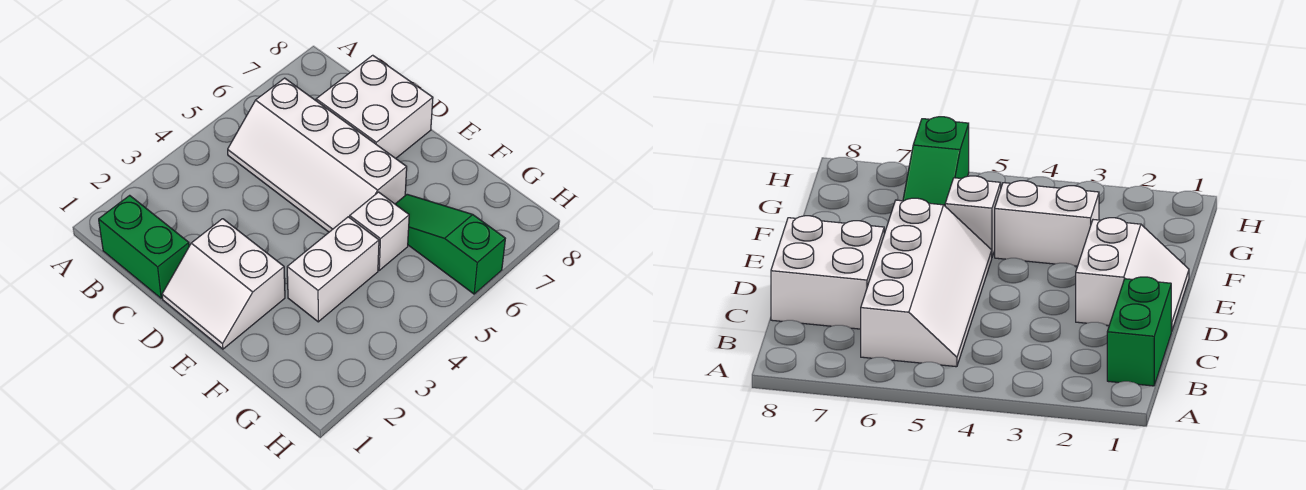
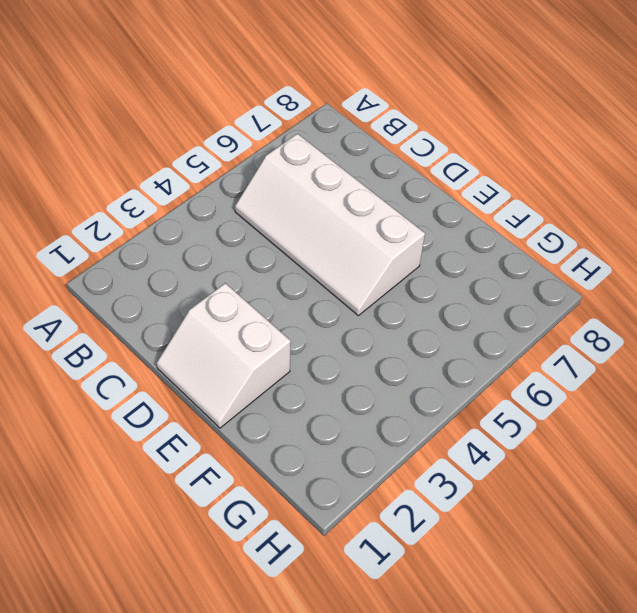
none -> green brick B1:C1 level 1
none -> white brick C7:D8 level 1

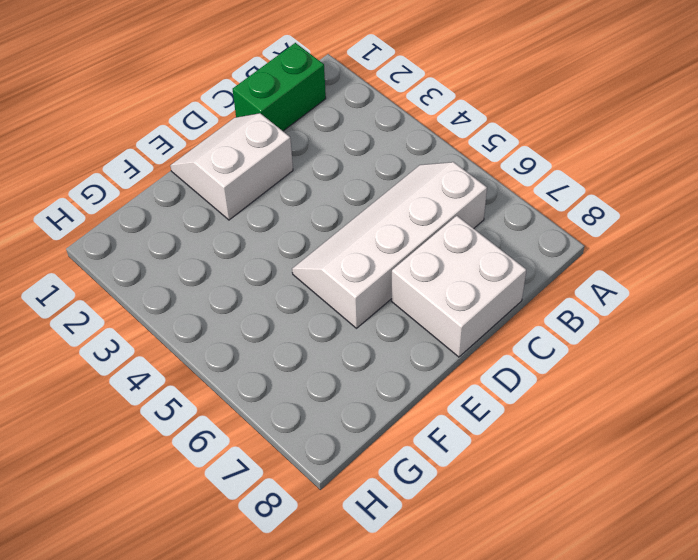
none -> white brick F3:F4 level 1
none -> white brick F5 level 1

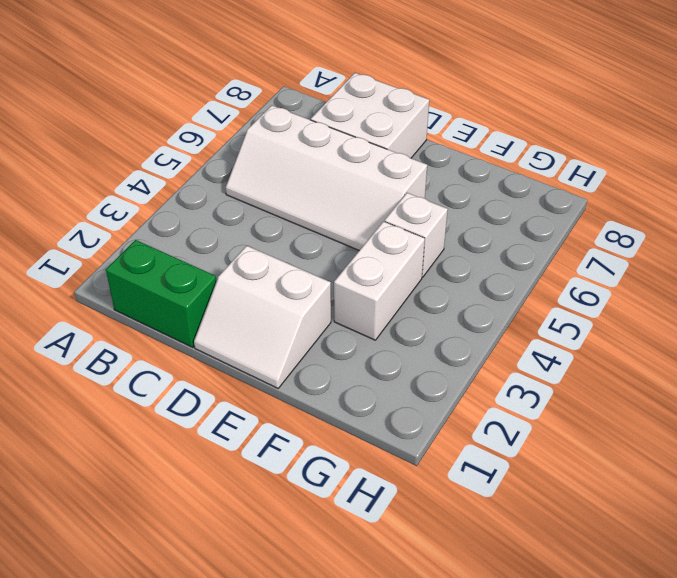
none -> green slope F6:H6 level 1 top H

